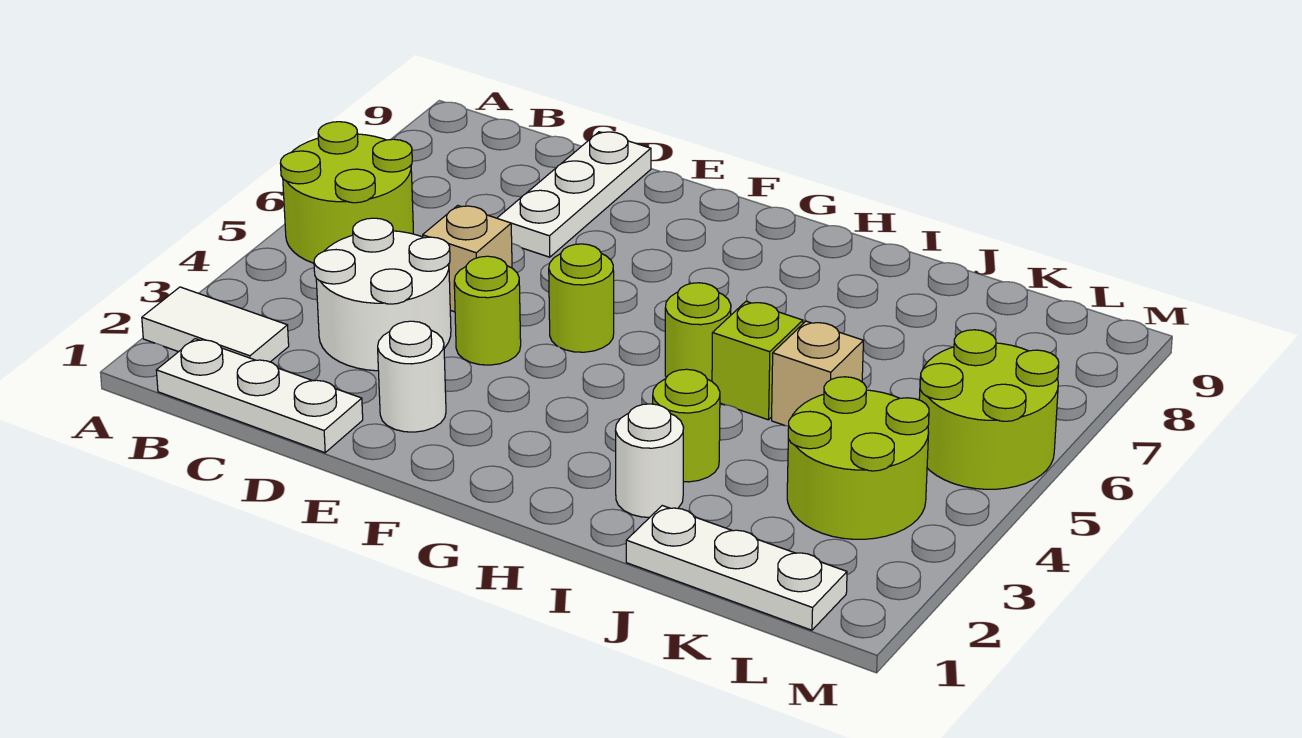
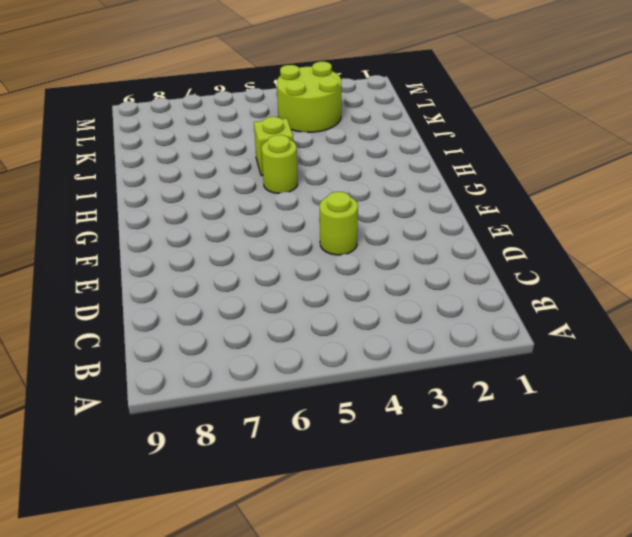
none -> white tile A2:B2 level 1
none -> lime round brick A5:B6 level 1
none -> white plate B1:D1 level 1

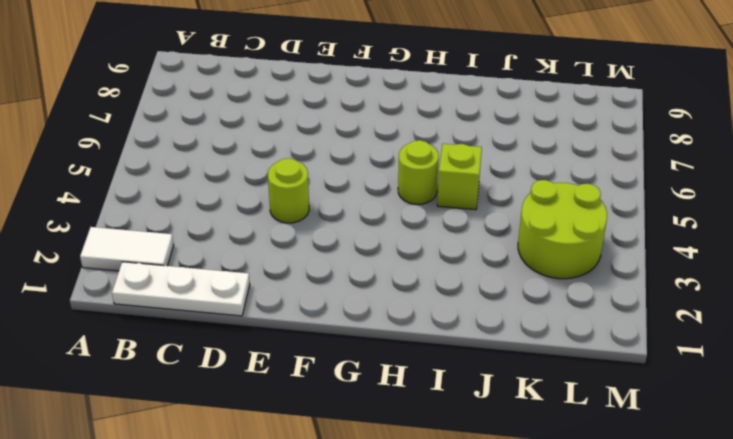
none -> lime round brick A5:B6 level 1
none -> white round brick C3:D4 level 1
none -> tan brick D5 level 1

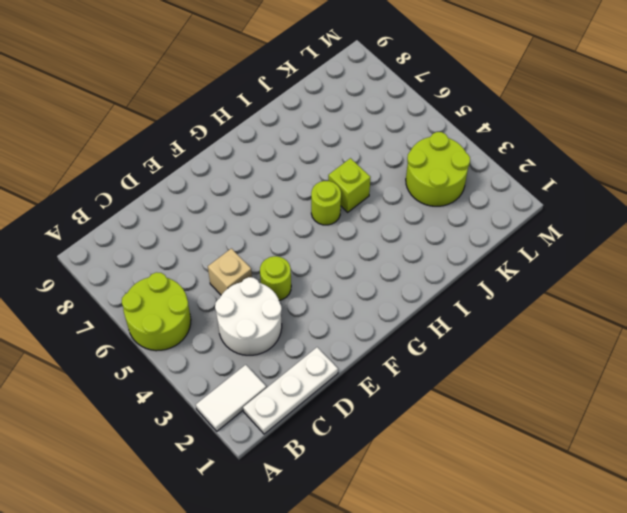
none -> white plate D7:D9 level 1
none -> white round brick E2 level 1
none -> lime round brick F5 level 1

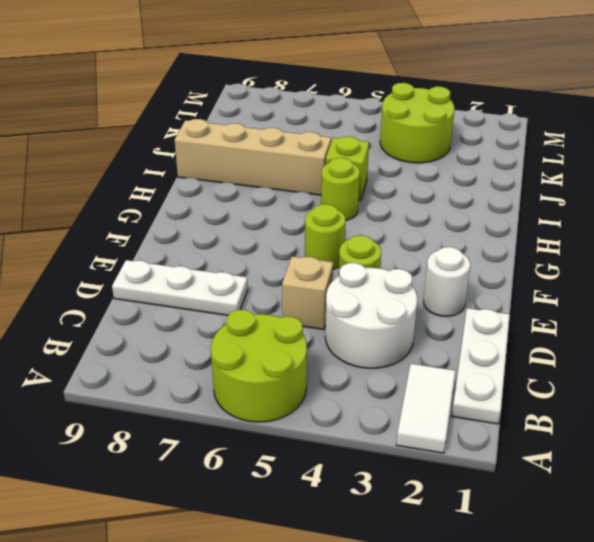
tan brick I6:I9 level 1 -> none
none -> white round brick I2 level 1
none -> lime round brick I3 level 1
none -> white plate J1:L1 level 1

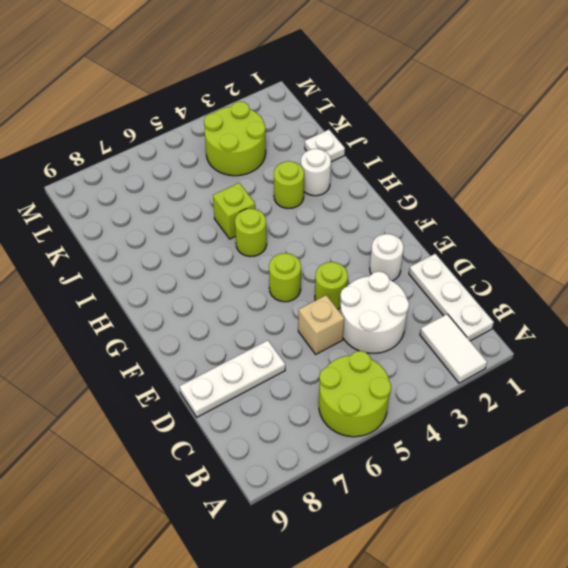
white plate J1 level 1 -> white plate J1:L1 level 1
none -> tan brick J5 level 1
none -> lime round brick L5:M6 level 1

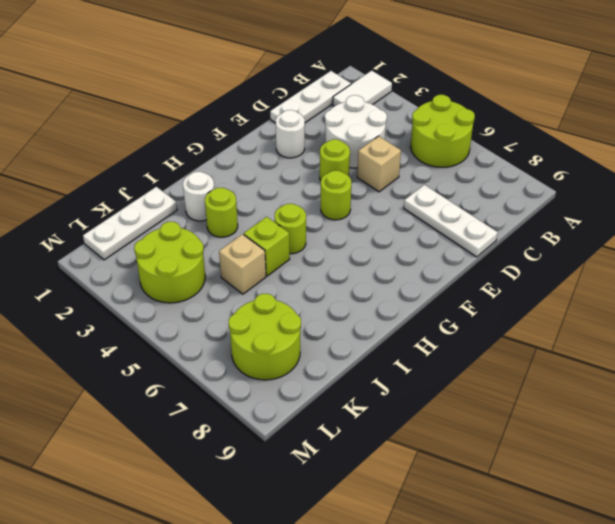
lime round brick K7:L8 level 1 -> lime round brick L5:M6 level 1

